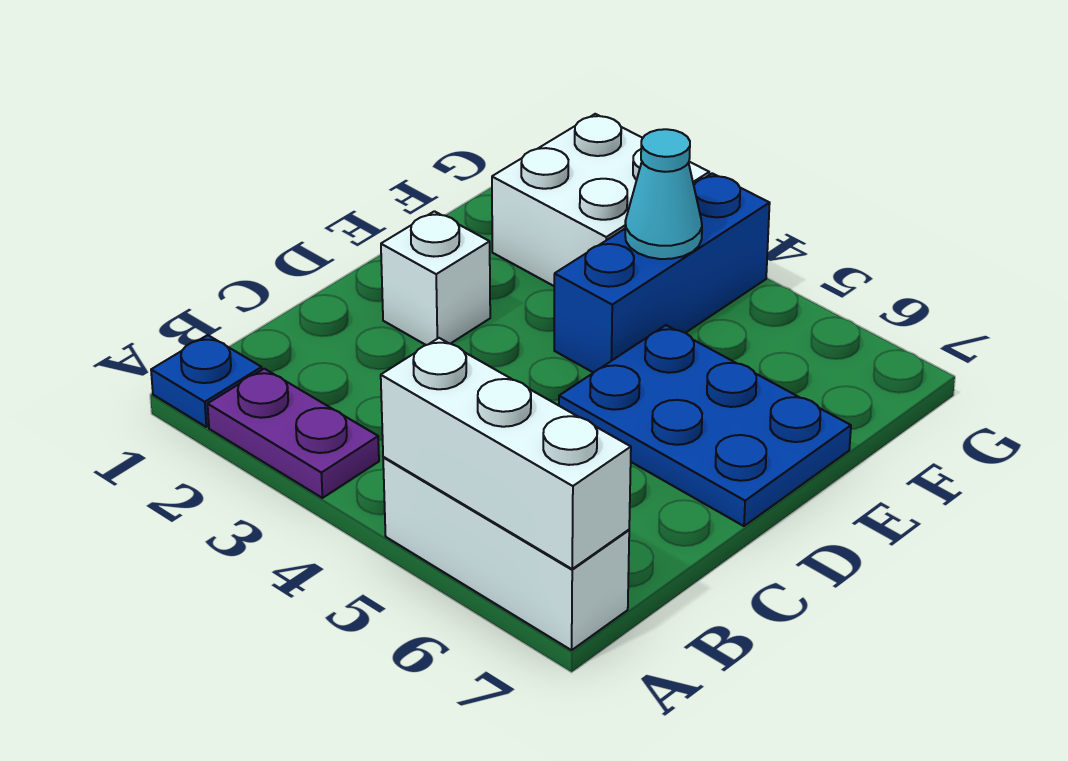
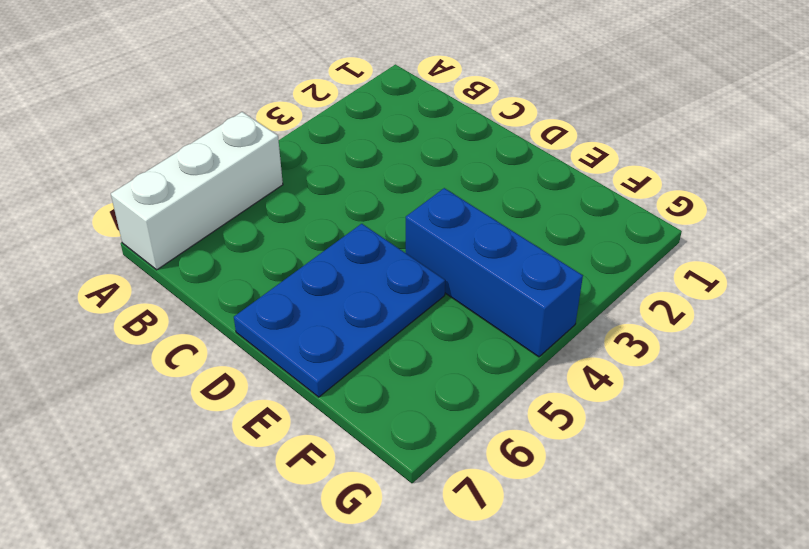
none -> blue plate A1 level 1
none -> purple plate A2:A3 level 1

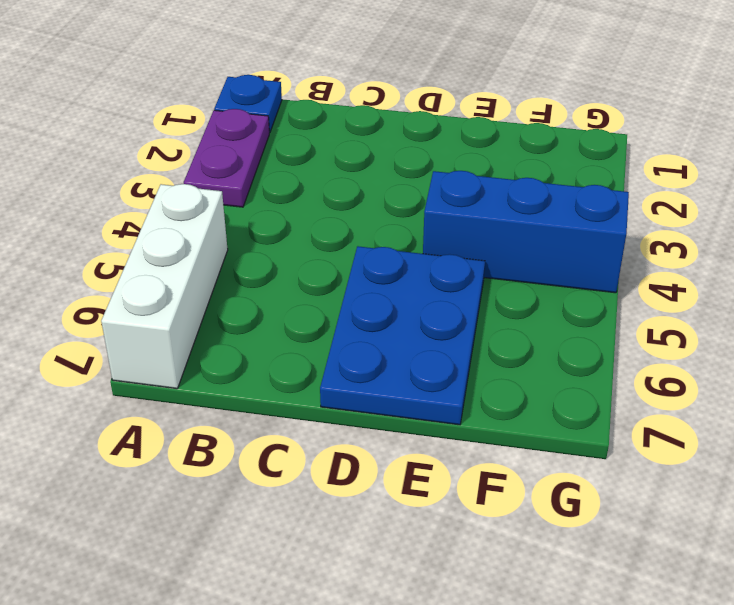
none -> white brick D2 level 1
none -> white brick F2:G3 level 1

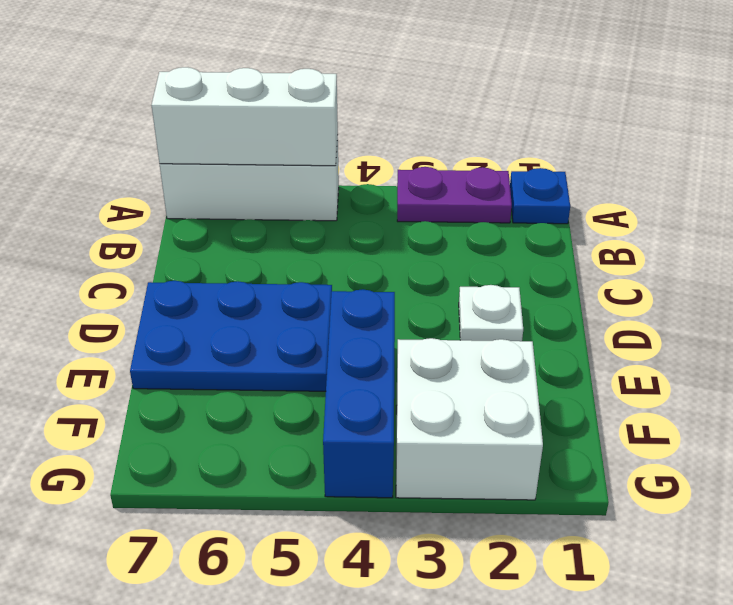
white plate D2 level 1 -> white brick D2 level 1
none -> cyan cone F4 level 2

